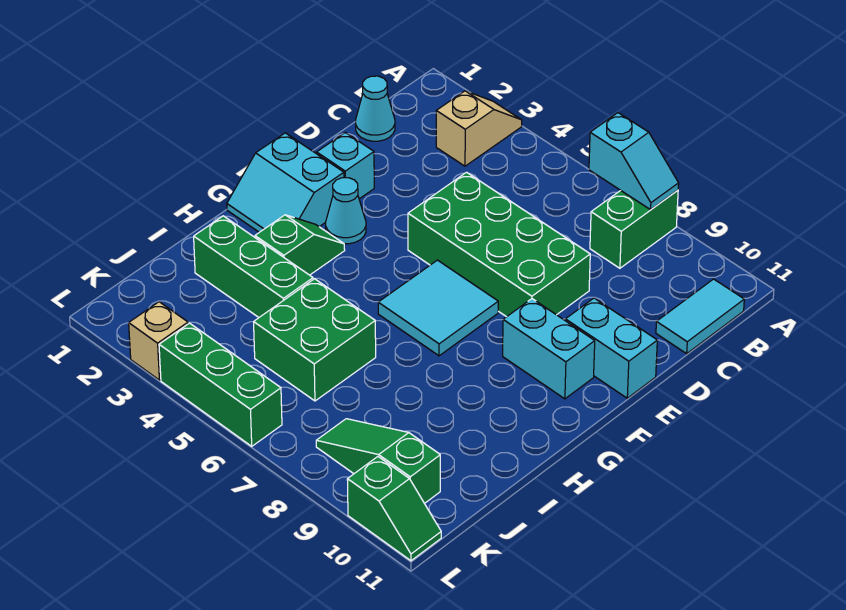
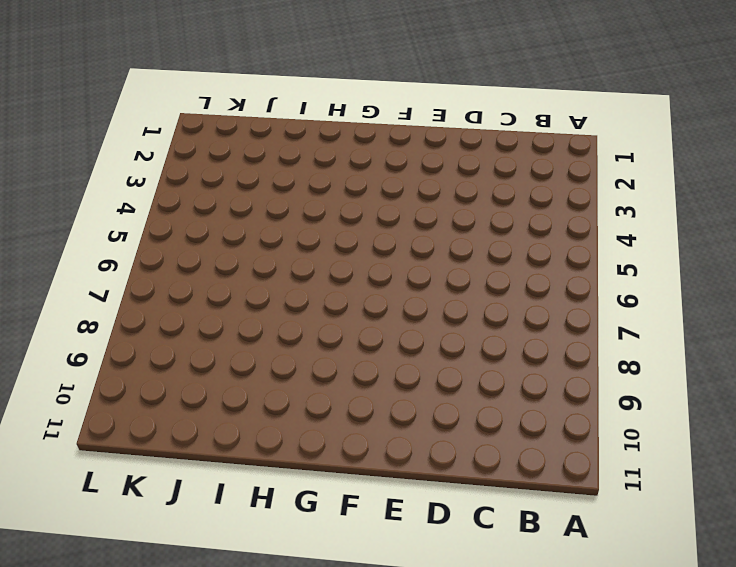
none -> tan slope A3:B3 level 1 top B
none -> green brick A8:B8 level 1
none -> cyan tile B11:C11 level 1

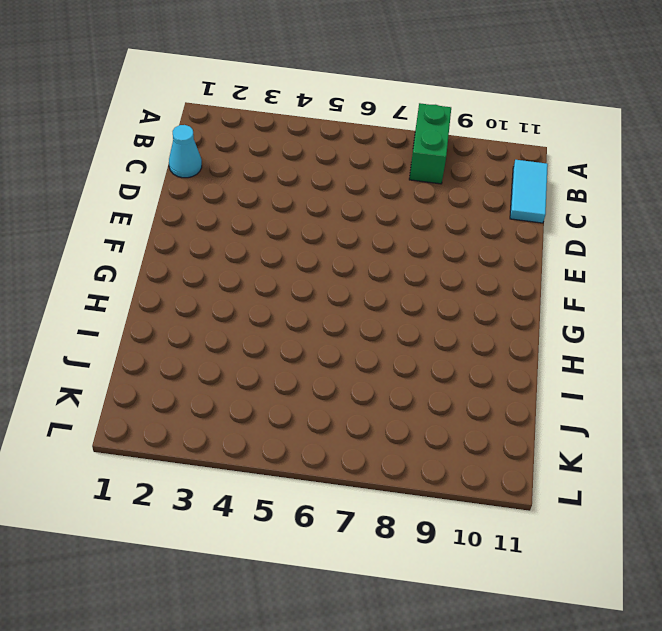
none -> tan slope A3:B3 level 1 top B
none -> green brick D5:E8 level 1
none -> cyan brick E2 level 1

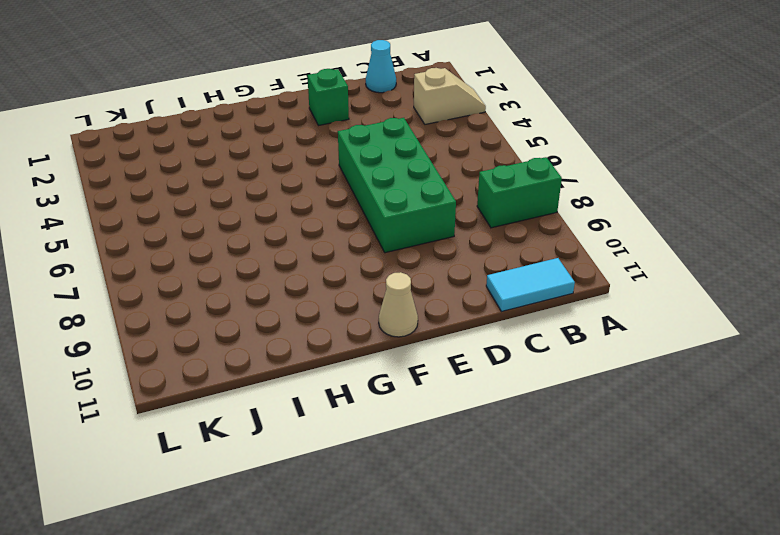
green brick E2 level 1 -> cyan brick E2 level 1
tan cone F11 level 1 -> none
none -> cyan brick E10:E11 level 1
none -> cyan slope F1:G2 level 1 top F
none -> cyan cone F3 level 1

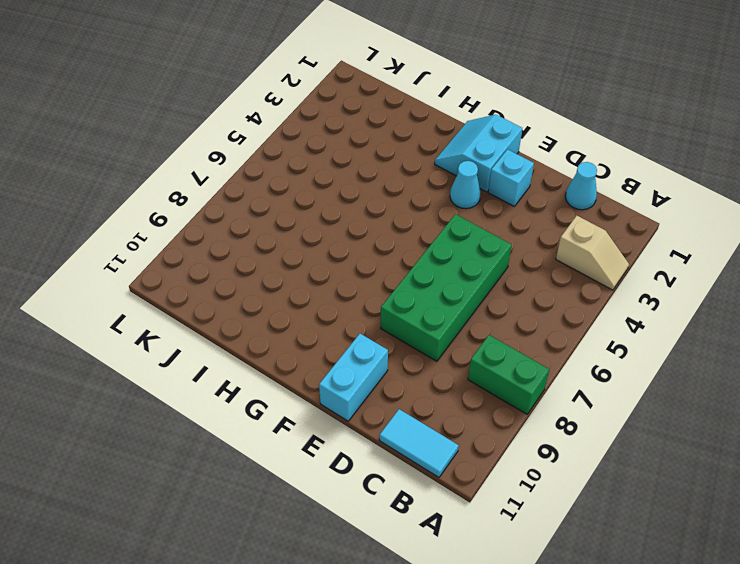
none -> cyan tile F6:G7 level 1
none -> cyan brick F9:F10 level 1
none -> green slope G3:H3 level 1 top H

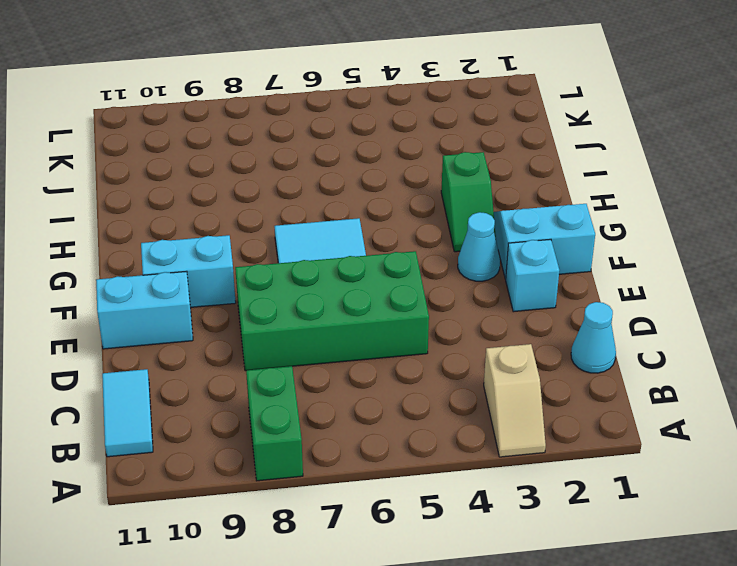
none -> green brick I2:I4 level 1
none -> green brick I5:J6 level 1
none -> green slope K8:K10 level 1 top 10

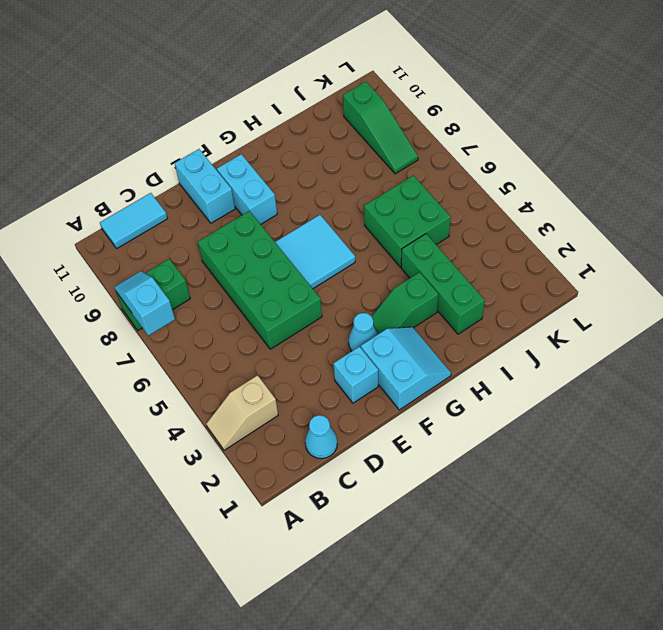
none -> tan brick L3 level 1
none -> green brick L4:L6 level 1
none -> green slope L10:L11 level 1 top 10

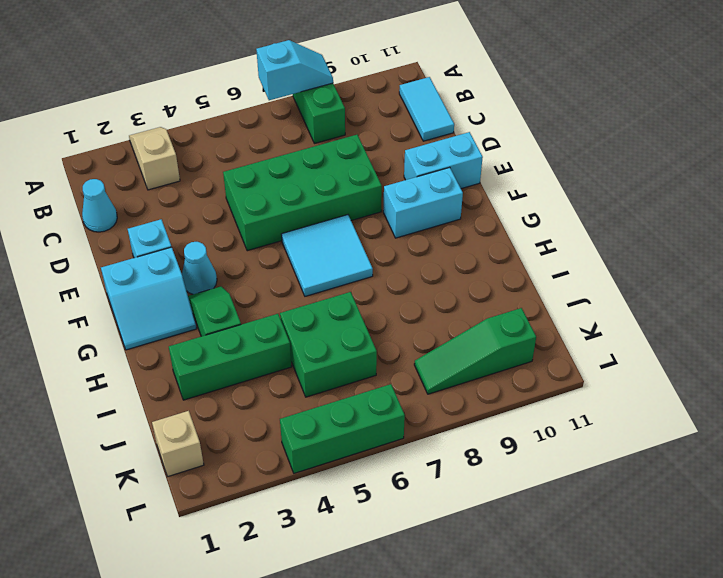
tan brick K1 level 1 -> tan brick L3 level 1
none -> green slope L10:L11 level 1 top 10

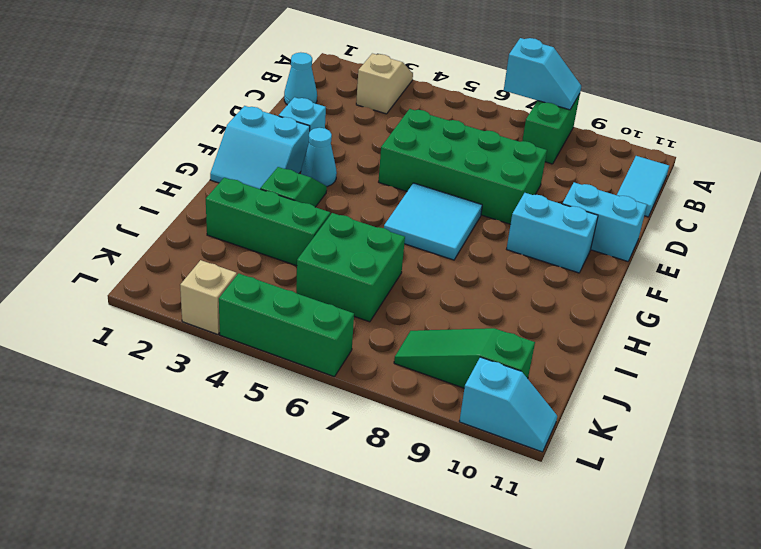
cyan slope L10:L11 level 1 top 10 -> green slope L10:L11 level 1 top 10

